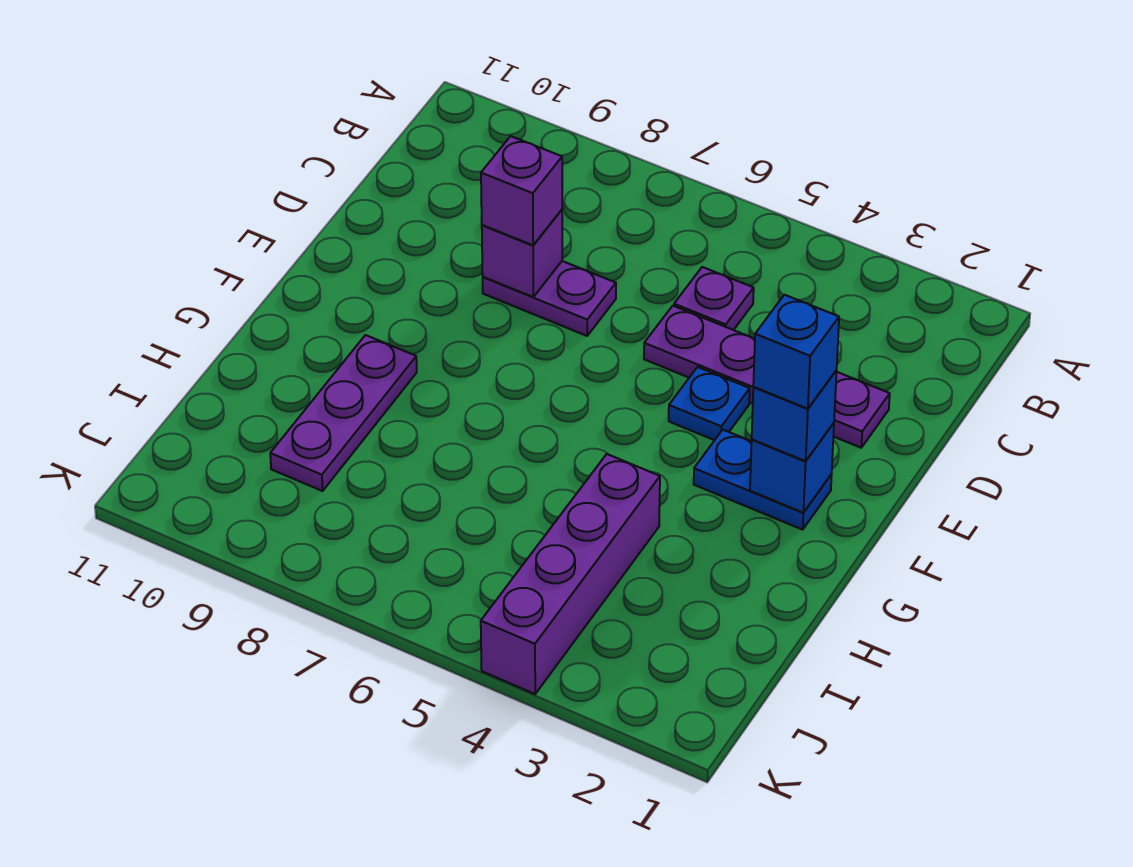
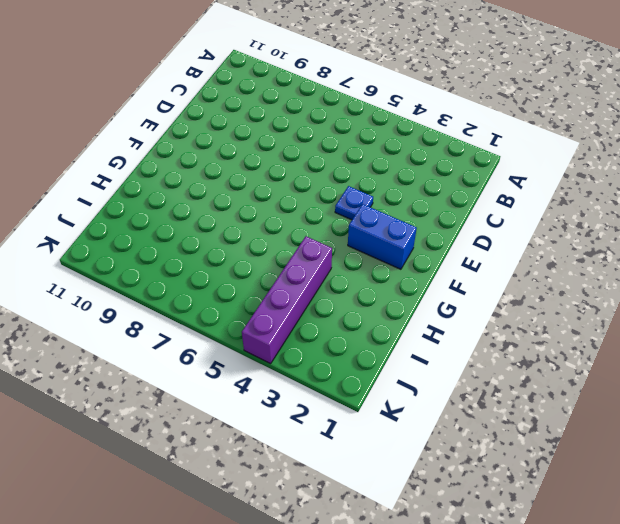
blue brick F2:F3 level 1 -> blue plate F2:F3 level 1
none -> purple plate C5 level 1
none -> purple plate D2:D5 level 1
none -> purple plate D7:D8 level 1

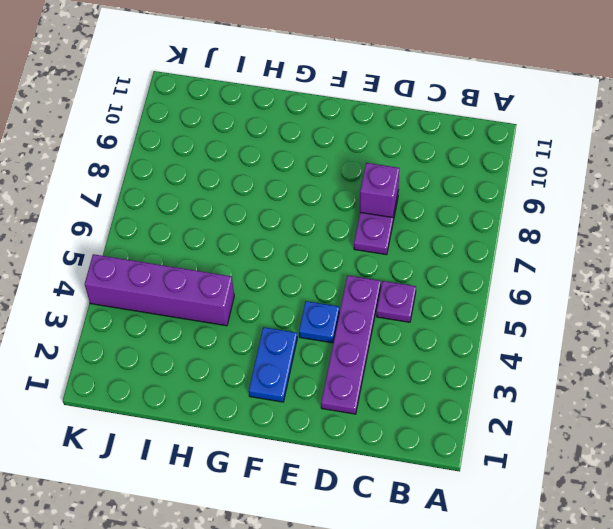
none -> purple plate G9:I9 level 1
none -> blue brick F2 level 2
none -> purple brick D8 level 3

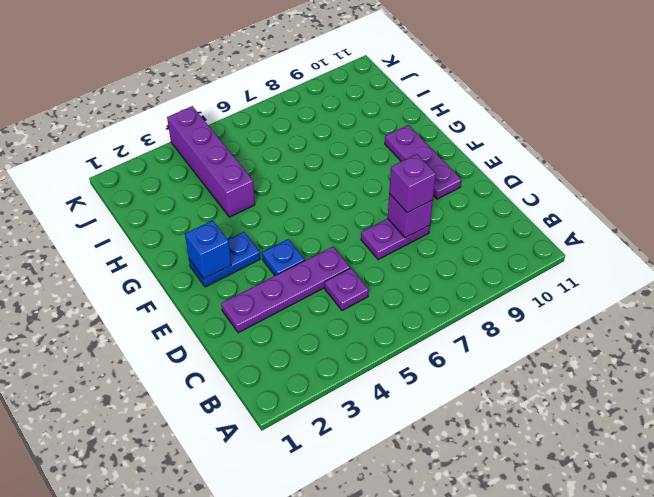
purple plate E10:G10 level 1 -> purple plate G9:I9 level 1
none -> blue brick F2 level 3
none -> blue brick F2 level 4

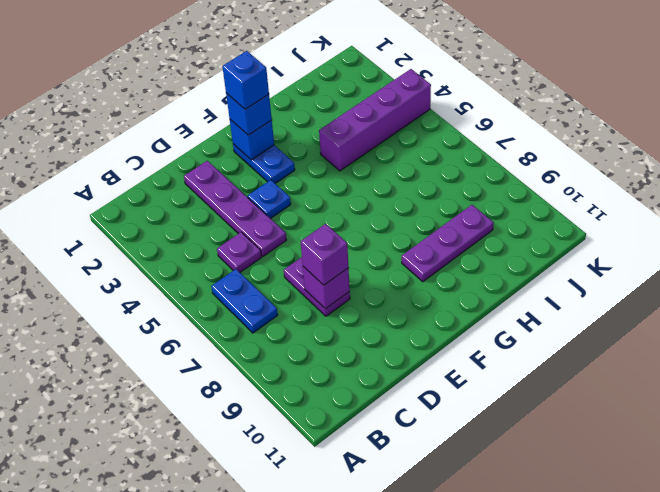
blue plate B6:B7 level 1 -> none

